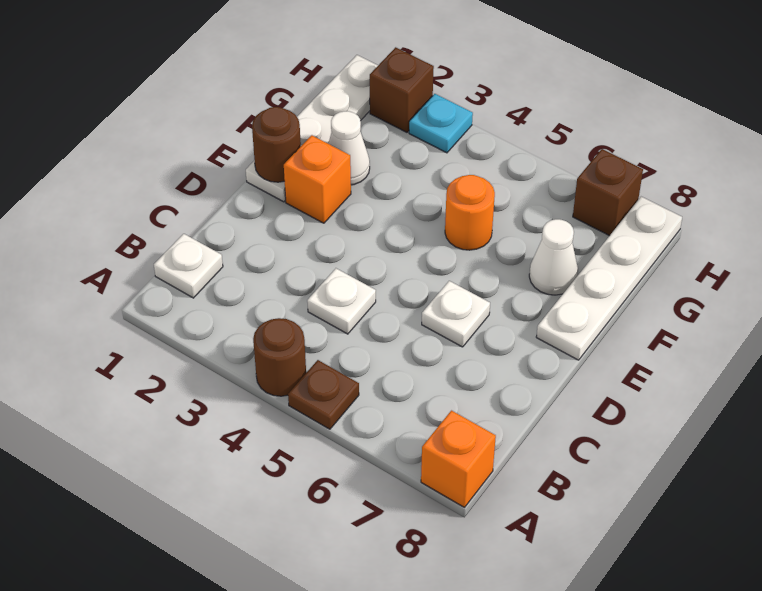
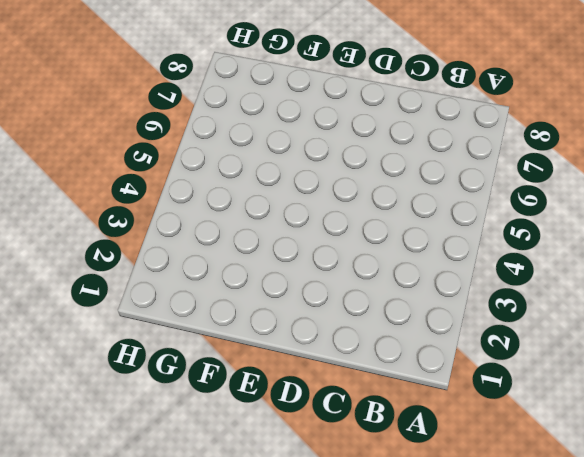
none -> brown round brick A4 level 1
none -> brown plate A5 level 1
none -> orange brick A8 level 1

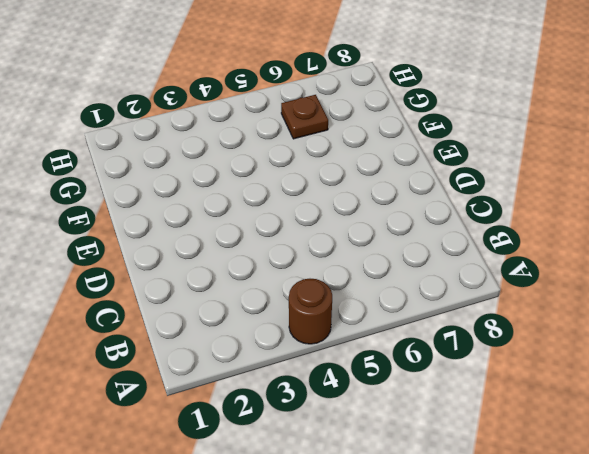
brown plate G6 level 1 -> brown plate A5 level 1
none -> orange brick A8 level 1
none -> white plate B1 level 1
none -> white plate C4 level 1

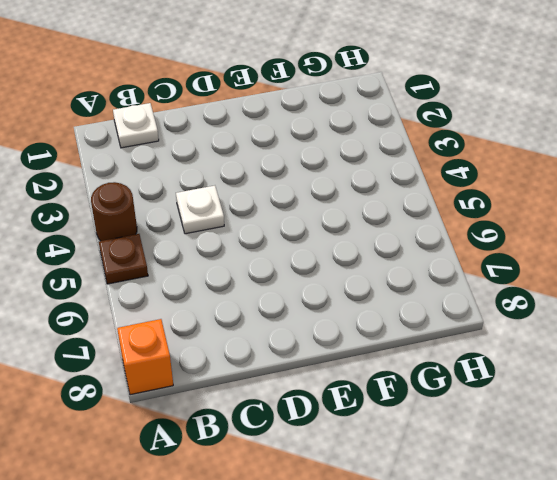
none -> white plate D6 level 1
none -> white plate E1:H1 level 1
none -> orange brick E2 level 1

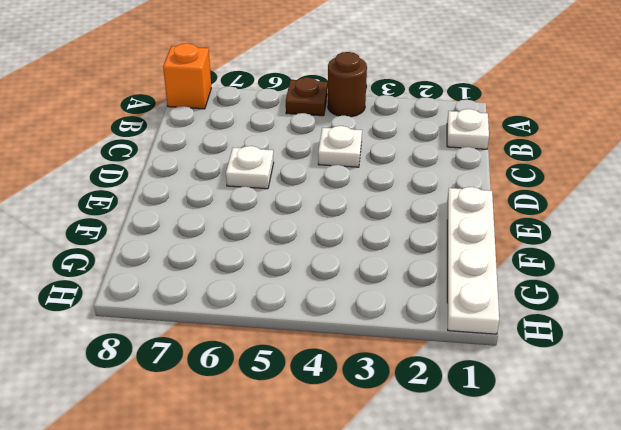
none -> orange brick E2 level 1
none -> white plate E8:H8 level 1
none -> white cone F2 level 1

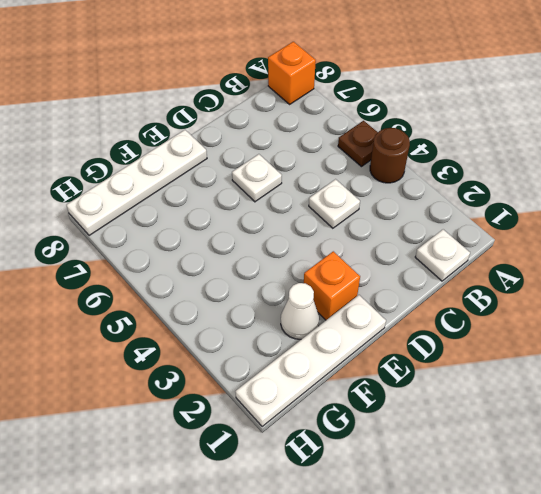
none -> orange round brick F5 level 1
none -> white cone F7 level 1
none -> brown brick H2 level 1

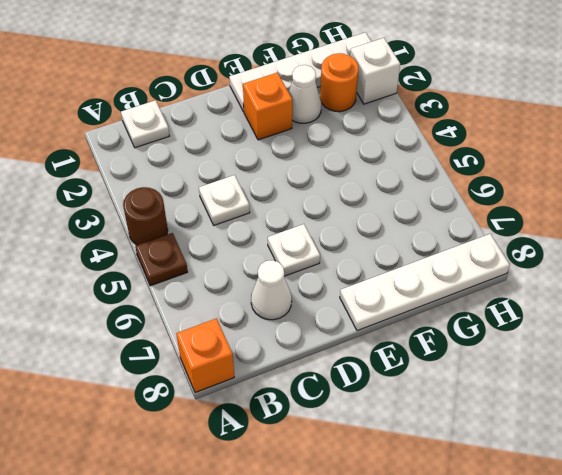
white cone C7 level 1 -> white cone F7 level 1
orange round brick G2 level 1 -> orange round brick F5 level 1
white brick H2 level 1 -> brown brick H2 level 1
none -> cyan plate H3 level 1
none -> brown brick H7 level 1
none -> brown round brick E1 level 2

